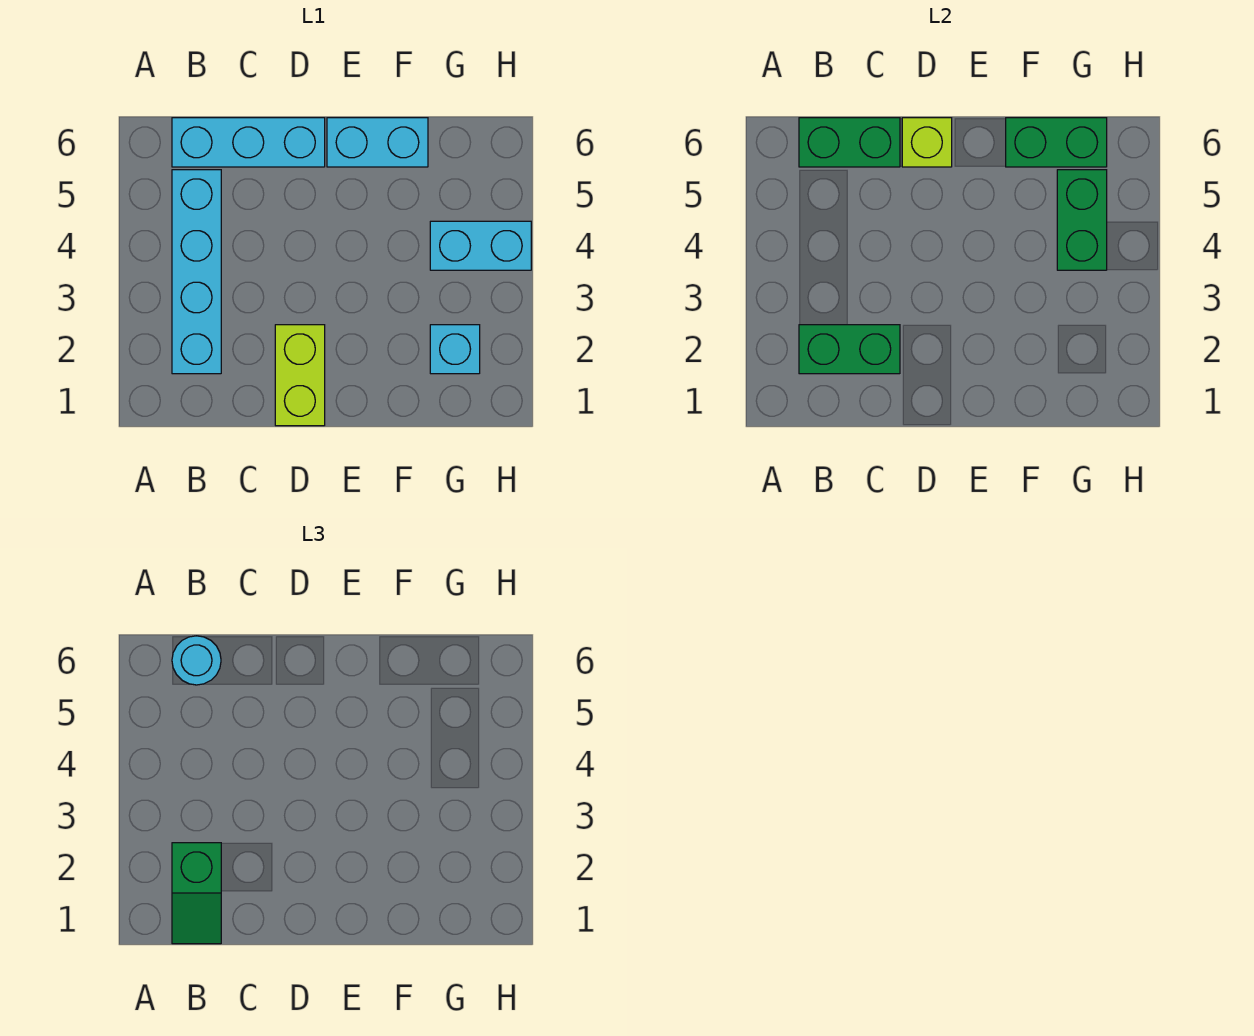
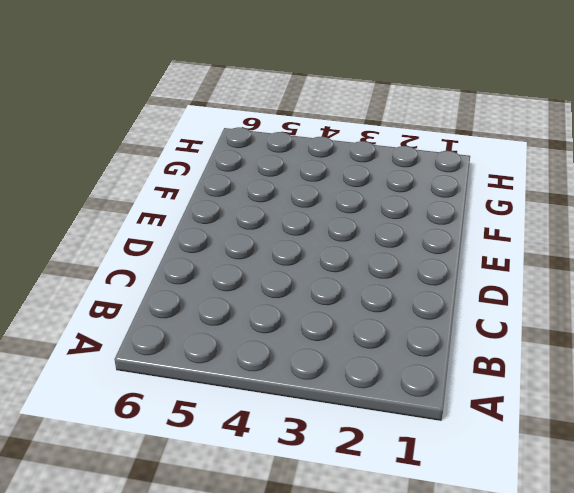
none -> cyan brick B2:B5 level 1
none -> cyan brick B6:D6 level 1
none -> lime brick D1:D2 level 1

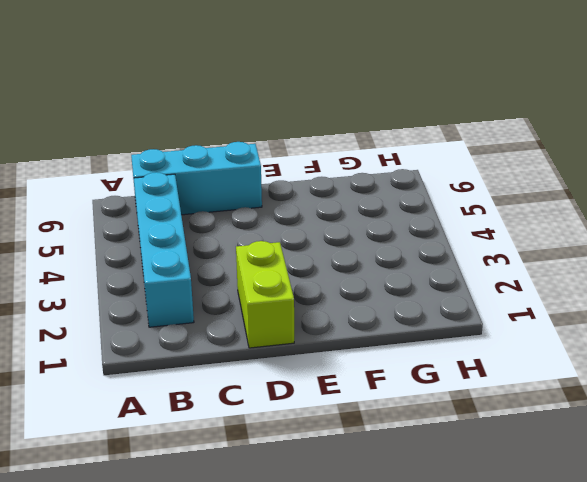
none -> cyan brick E6:F6 level 1
none -> cyan brick G2 level 1
none -> cyan brick G4:H4 level 1

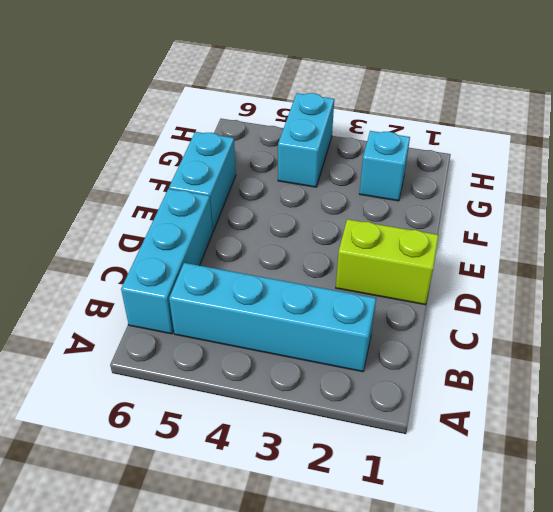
none -> green brick B2:C2 level 2
none -> green brick B6:C6 level 2
none -> lime brick D6 level 2

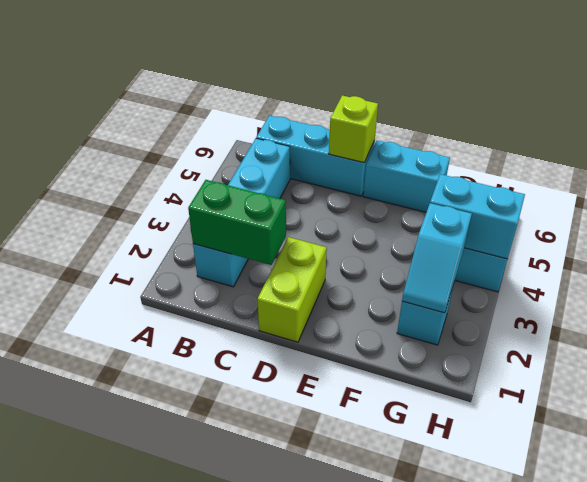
cyan slope G2:G3 level 2 top 3 -> none
cyan brick G4:H4 level 2 -> green brick G4:G5 level 2
none -> green brick B6:C6 level 2
none -> green brick F6:G6 level 2
none -> green slope B1:B2 level 3 top 2

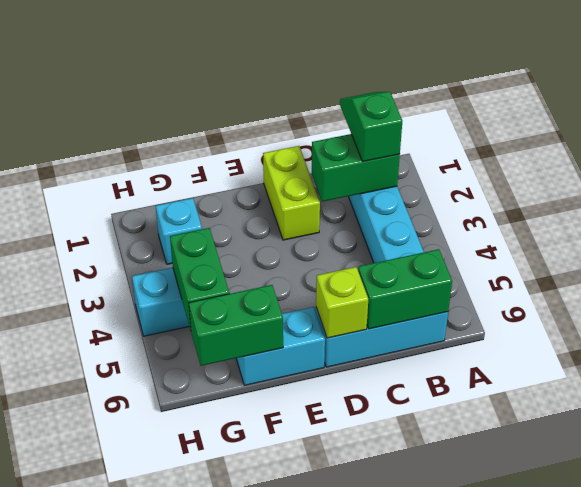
none -> cyan round brick B6 level 3

